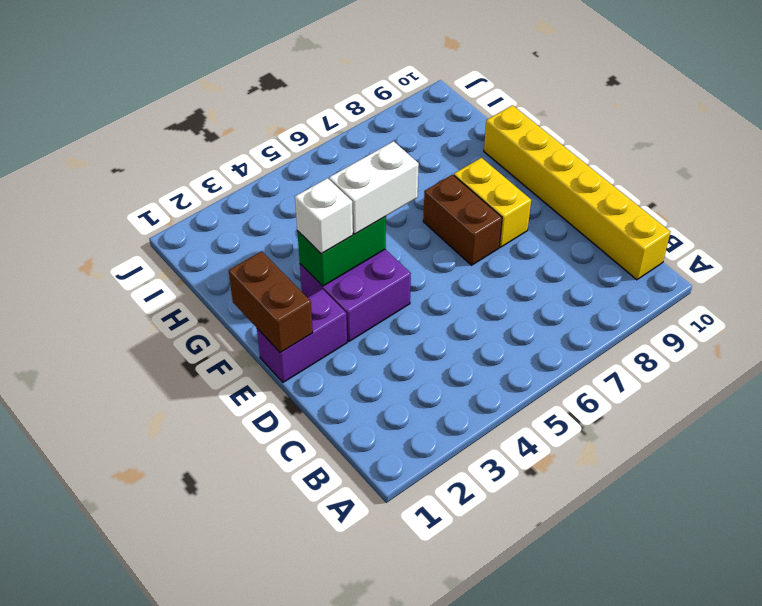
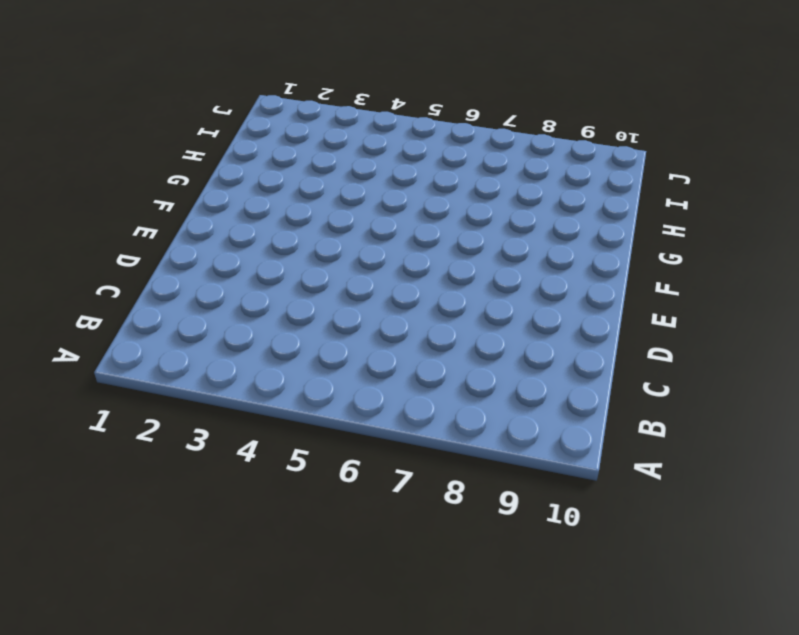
none -> yellow brick B10:G10 level 1
none -> purple brick E1:E2 level 1

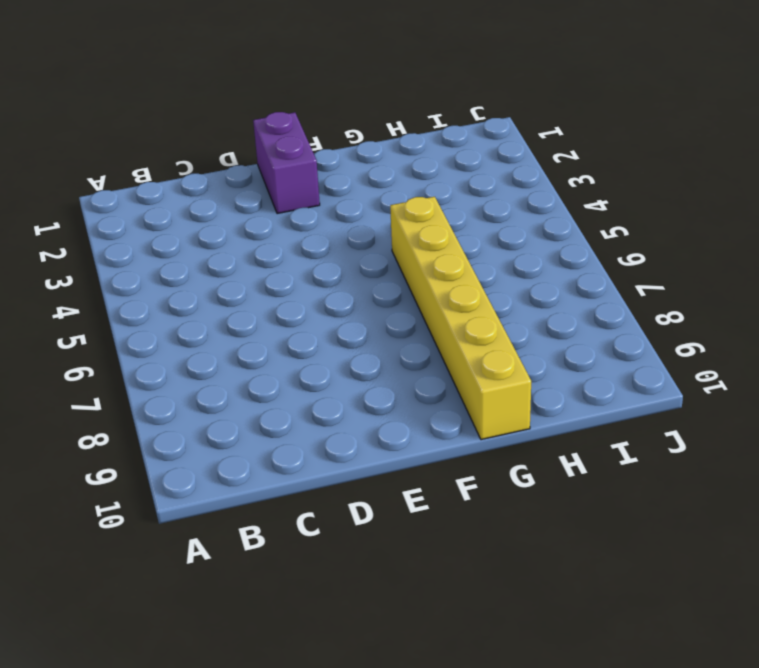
yellow brick G5:G10 level 1 -> yellow brick B10:G10 level 1
none -> purple brick E3:F4 level 1
none -> brown brick E7:F7 level 1

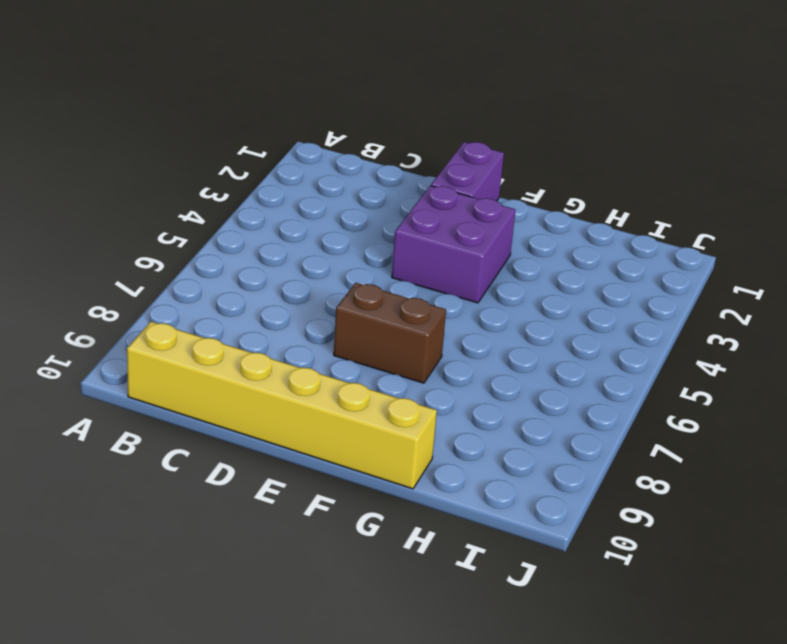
none -> yellow brick E8:F8 level 1
none -> brown brick E1:F1 level 2

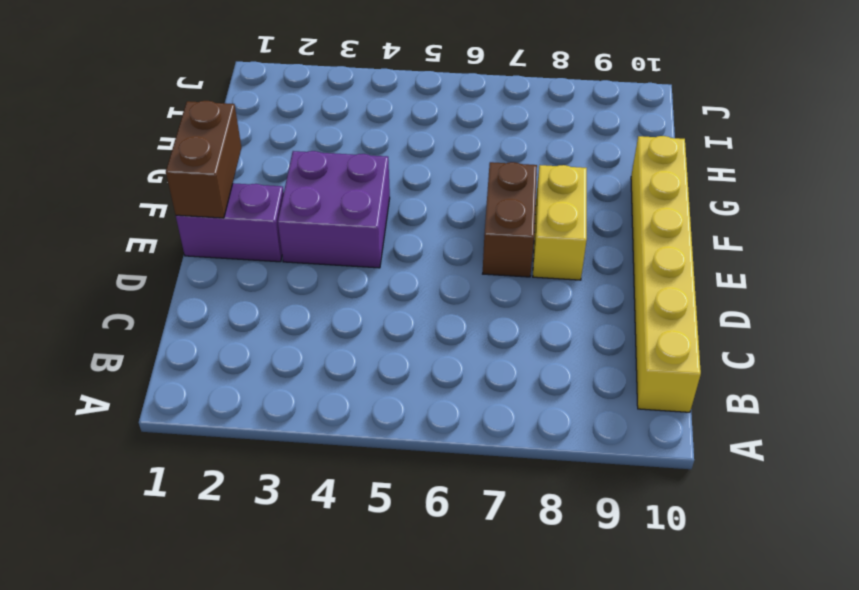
none -> green brick F3:F4 level 2
none -> white brick F3 level 3

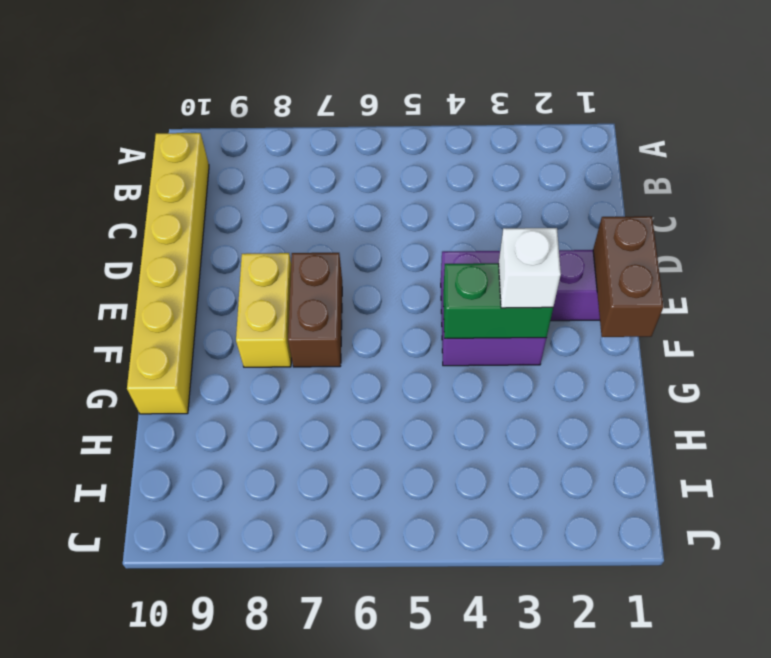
none -> white brick F4:F5 level 3

